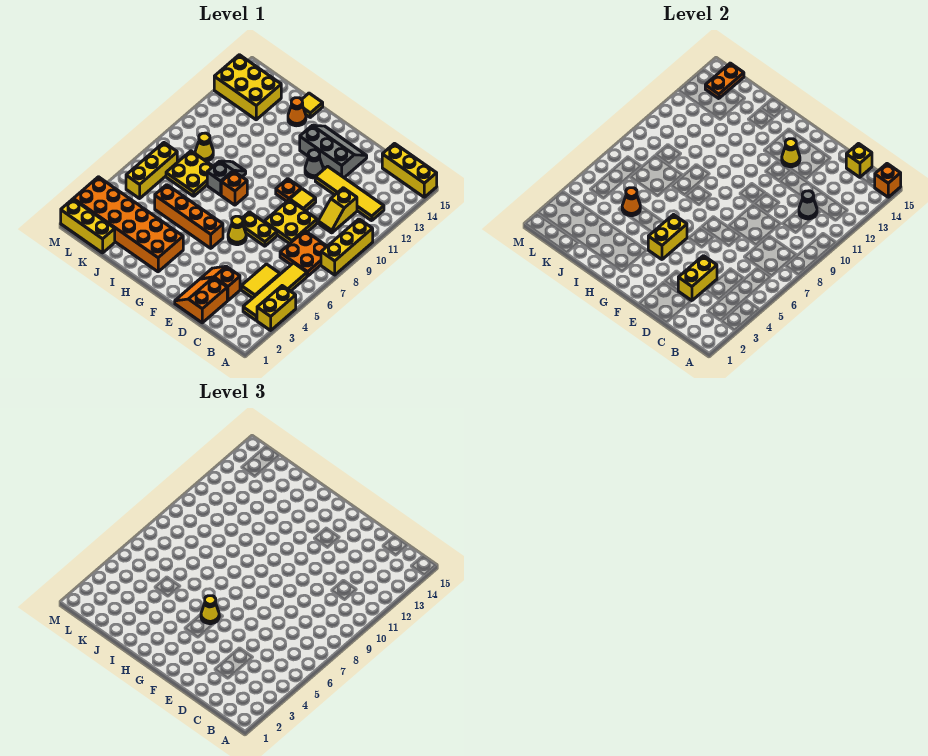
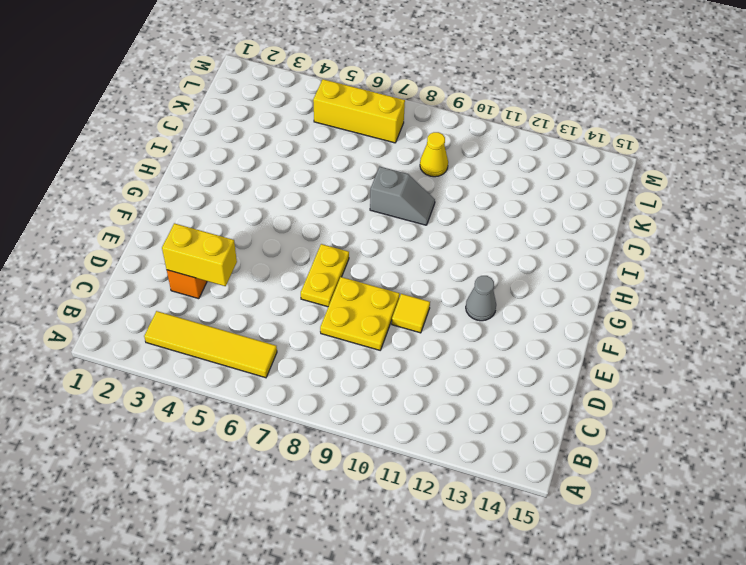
none -> yellow brick A3:A4 level 1
none -> yellow brick A8:A10 level 1
none -> yellow brick A15:C15 level 1
none -> orange plate B7:C8 level 1

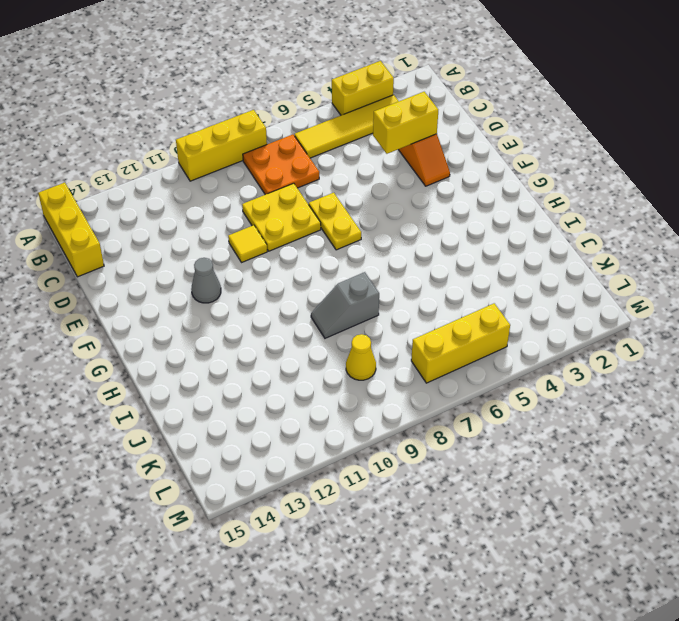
none -> yellow tile B12:E12 level 1
none -> yellow tile C4:C5 level 1
none -> yellow slope C10:C11 level 1 top 11
none -> orange slope D1:E2 level 1 top D

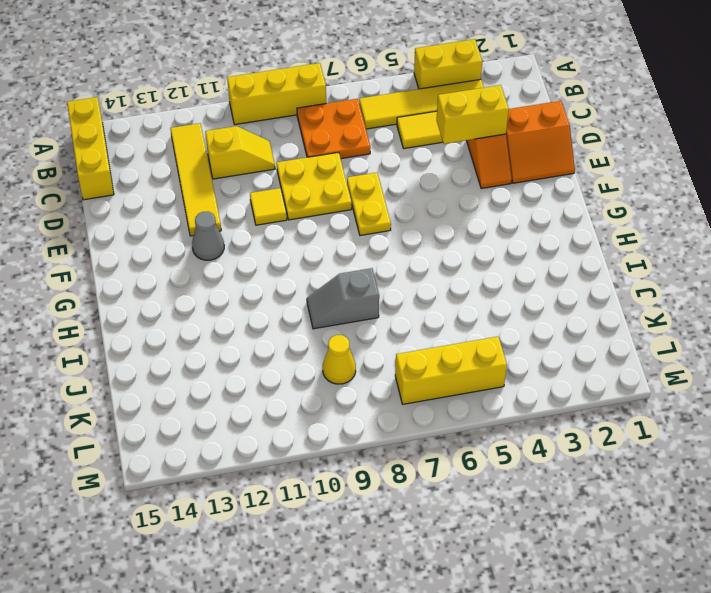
none -> grey slope E13:G14 level 1 top 13
none -> yellow cone F6 level 1
none -> orange plate F10 level 1
none -> orange brick G5:J5 level 1

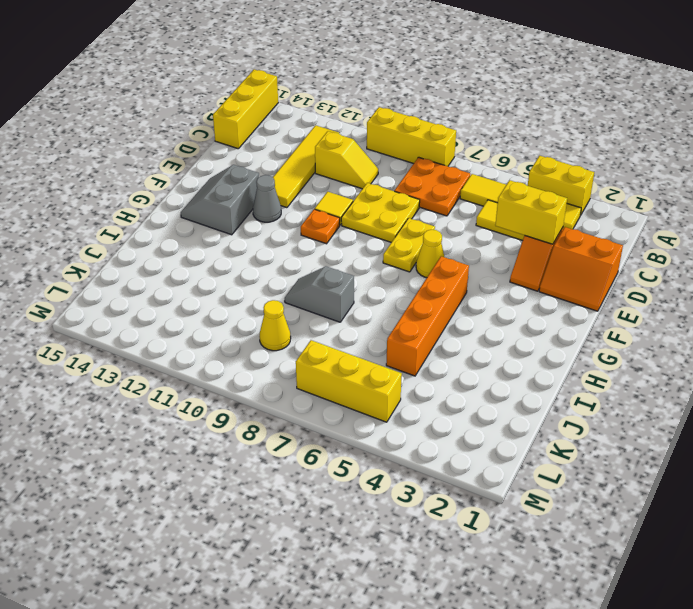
grey slope F13:G14 level 1 top 13 -> grey slope E13:G14 level 1 top 13
none -> orange brick H2:M3 level 1
none -> orange brick H8 level 1
none -> orange cone I14 level 1
none -> yellow tile I15 level 1

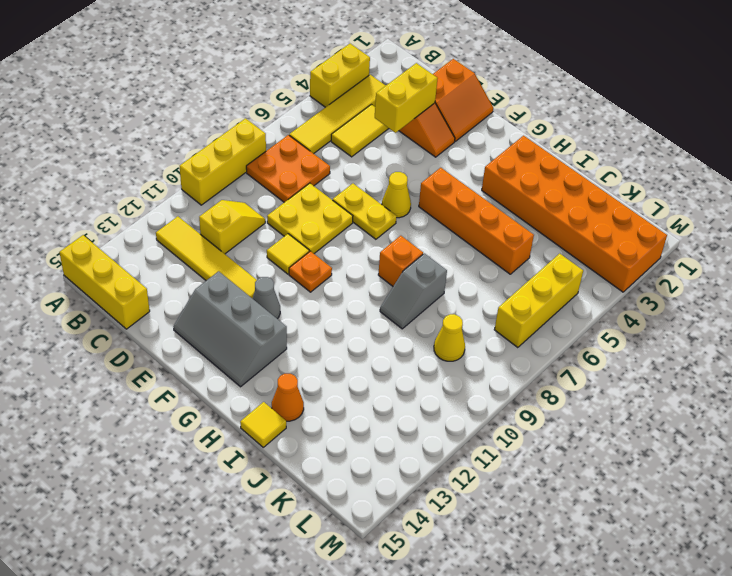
none -> yellow plate J7:K8 level 1
none -> yellow brick K1:M1 level 1
none -> yellow brick K13:M14 level 1
none -> orange brick A15 level 2

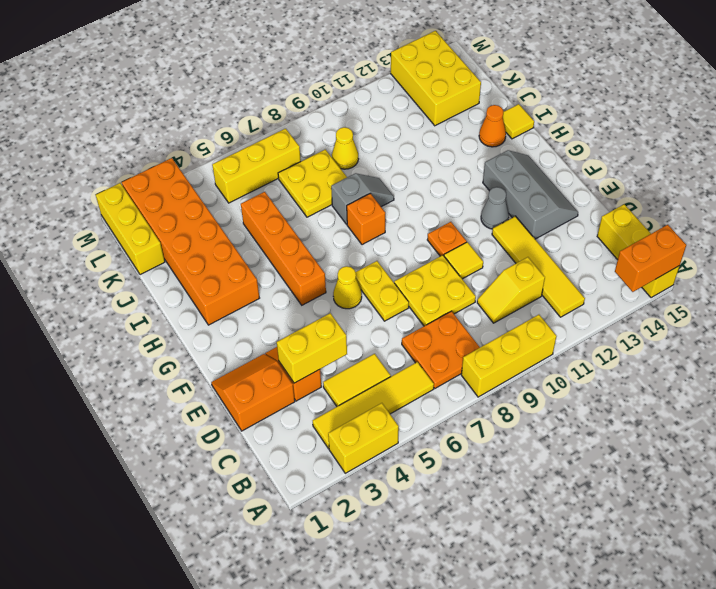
orange brick A14:A15 level 2 -> orange brick A15 level 2
none -> grey cone C11 level 2
none -> yellow brick C15 level 2
none -> yellow cone F13 level 2
none -> yellow brick G4:G5 level 2

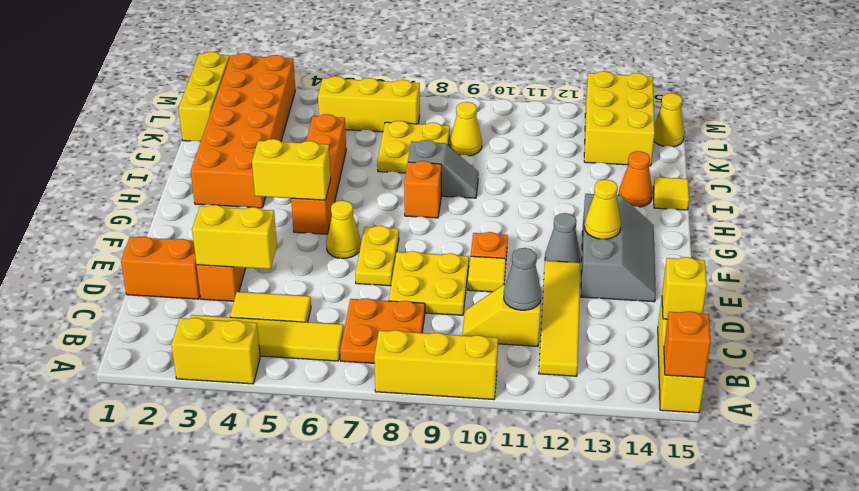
yellow cone L15 level 1 -> yellow cone G5 level 3
none -> orange cone J5 level 2
none -> orange plate L14:L15 level 2

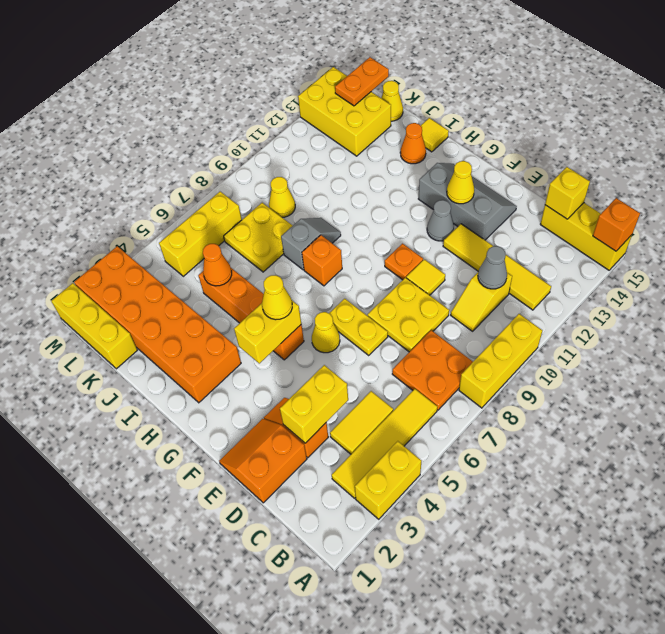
yellow cone K15 level 1 -> none

